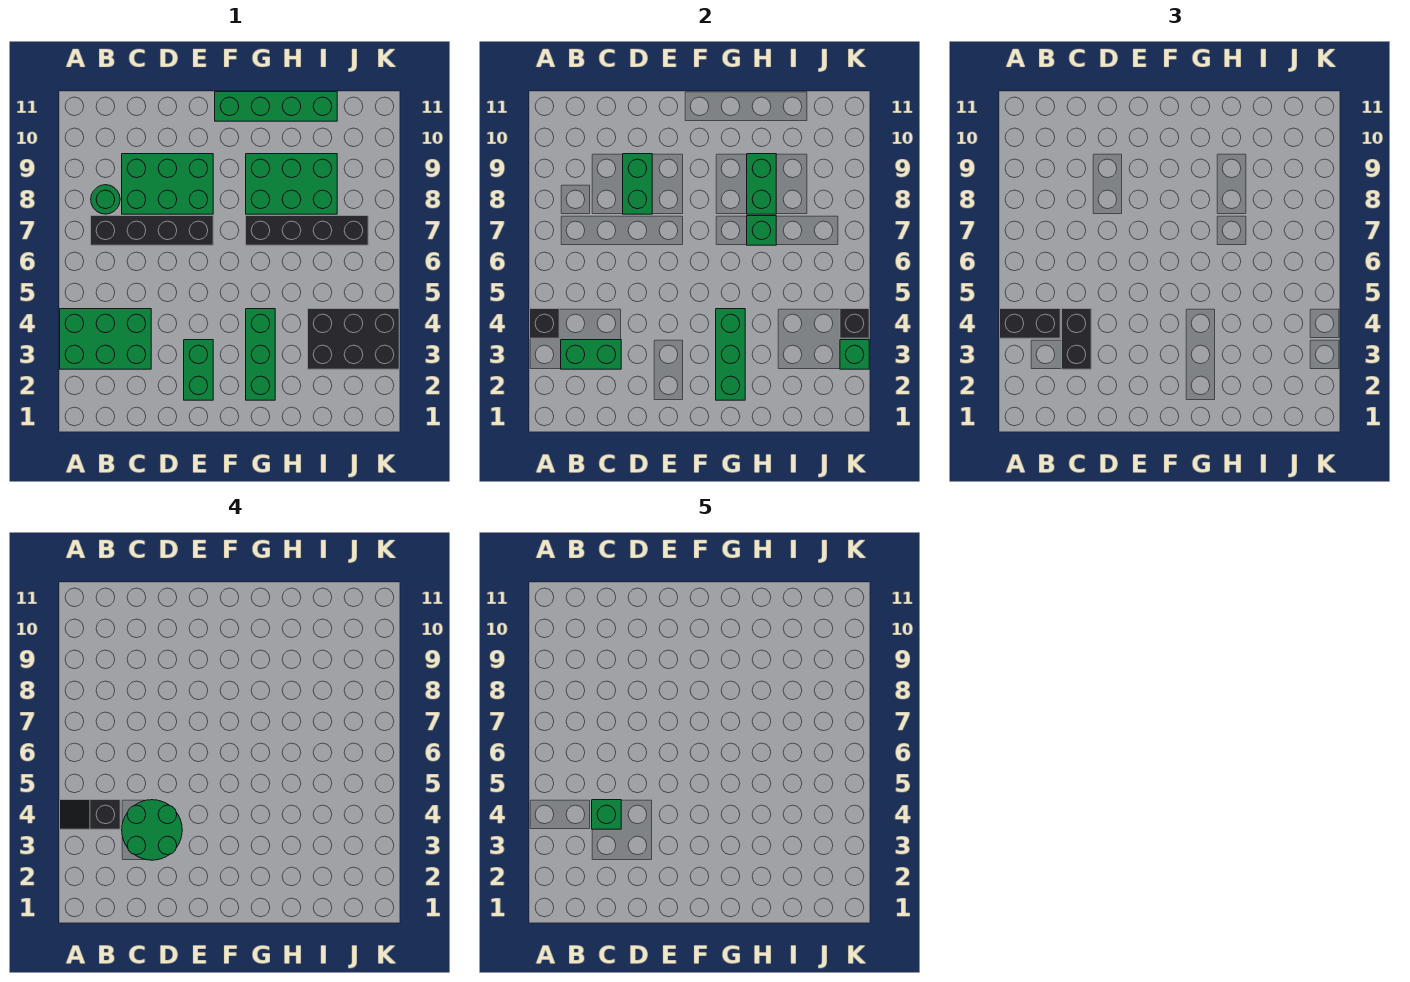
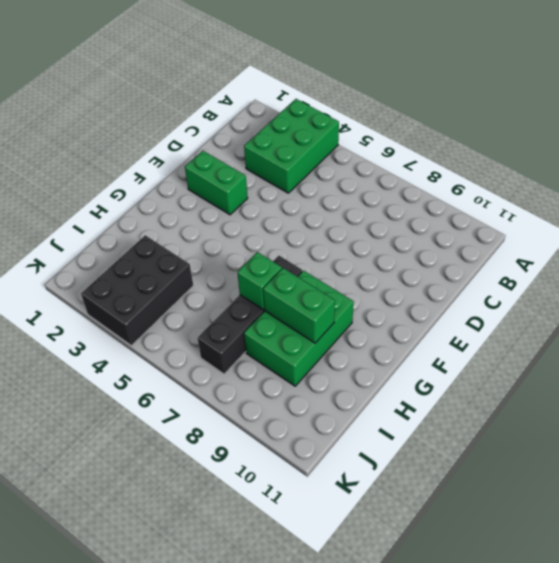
none -> black brick B7:E7 level 1
none -> green round brick B8 level 1
none -> green brick C8:E9 level 1

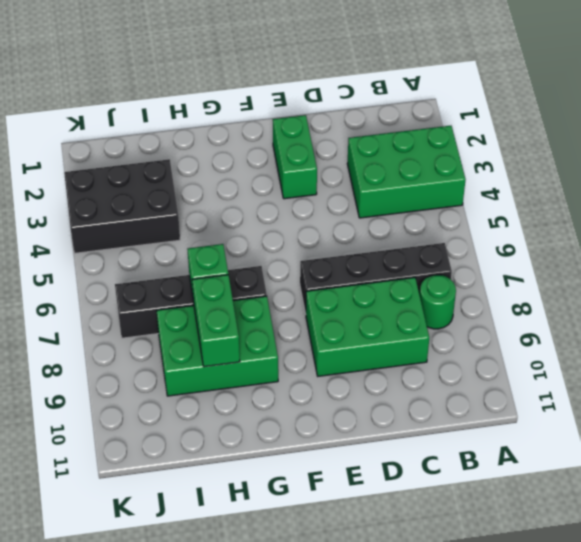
none -> green brick F11:I11 level 1
none -> green brick G2:G4 level 1
none -> black brick A4 level 2

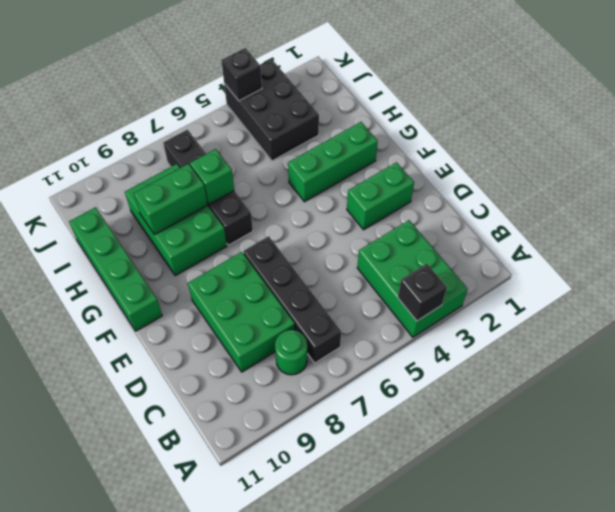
none -> green brick B3:C3 level 2
none -> green brick D8:D9 level 2
none -> green brick G2:G4 level 2

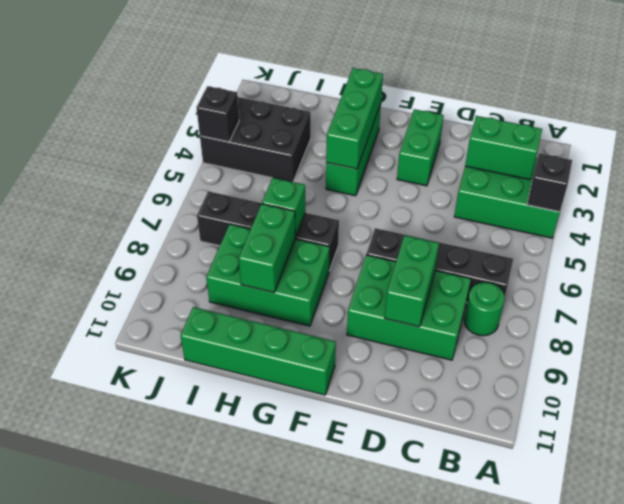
none -> green brick K3 level 2
none -> black brick A4:B4 level 3
none -> black brick C3:C4 level 3

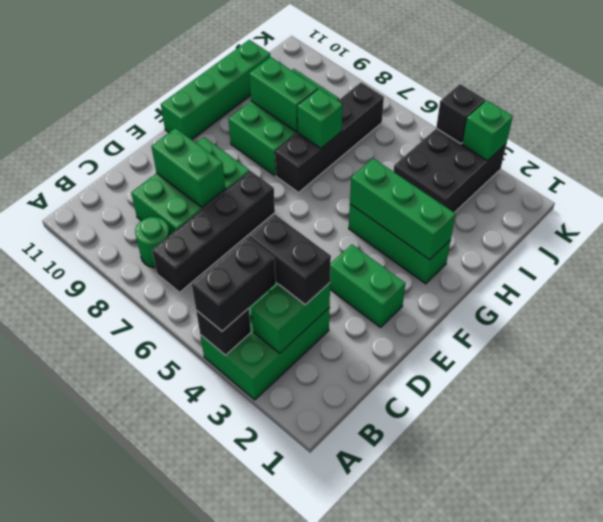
none -> black slope A4:B4 level 4 top B
none -> green round brick C3:D4 level 4
none -> green brick C4 level 5

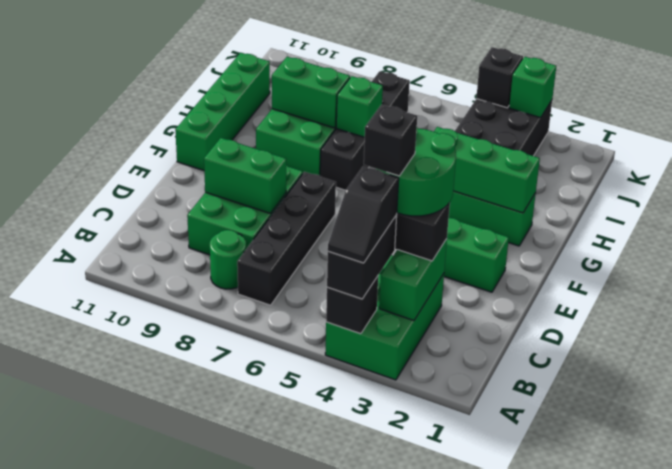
black brick C4 level 5 -> green brick C4 level 5

